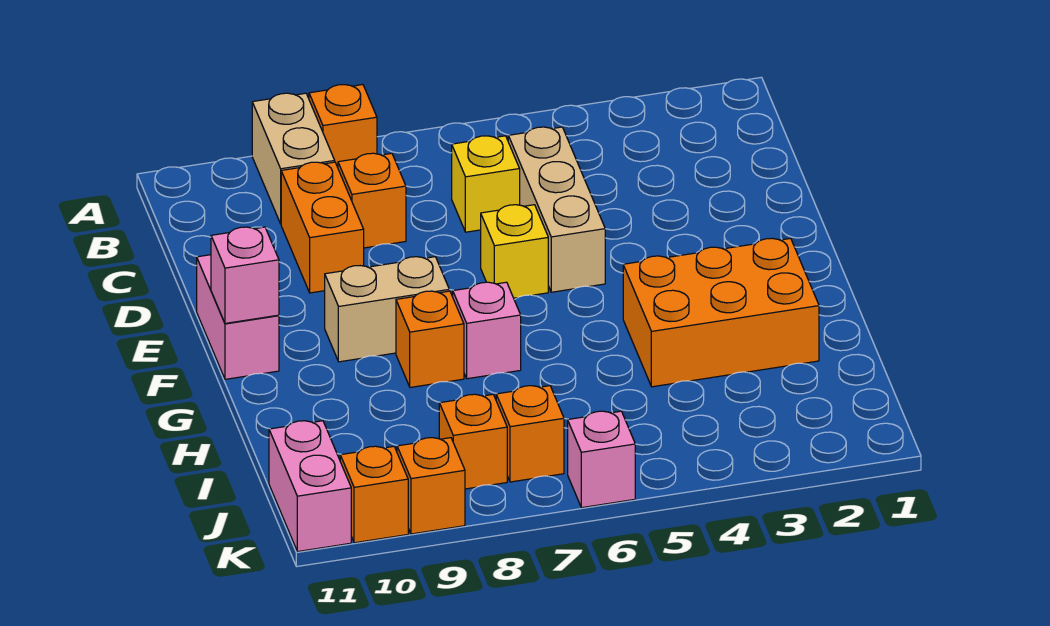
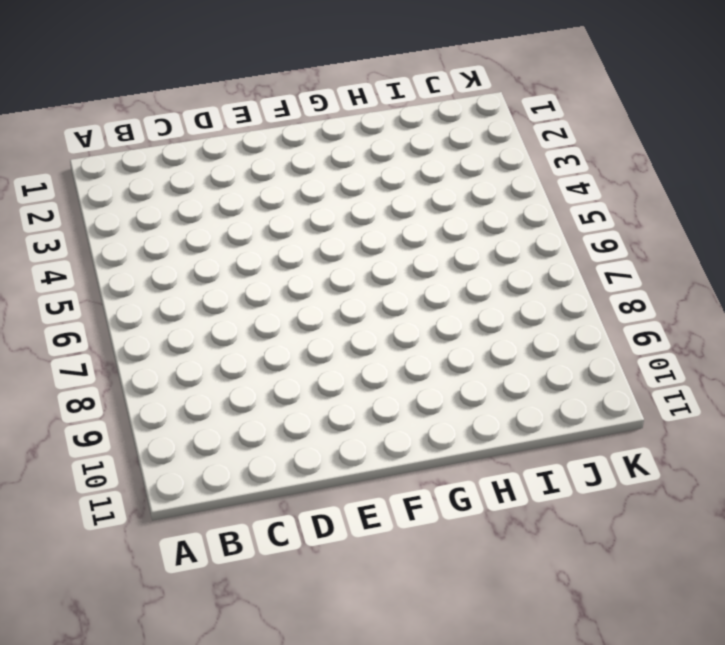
none -> orange brick A8 level 1
none -> tan brick A9:B9 level 1
none -> tan brick C5:E5 level 1

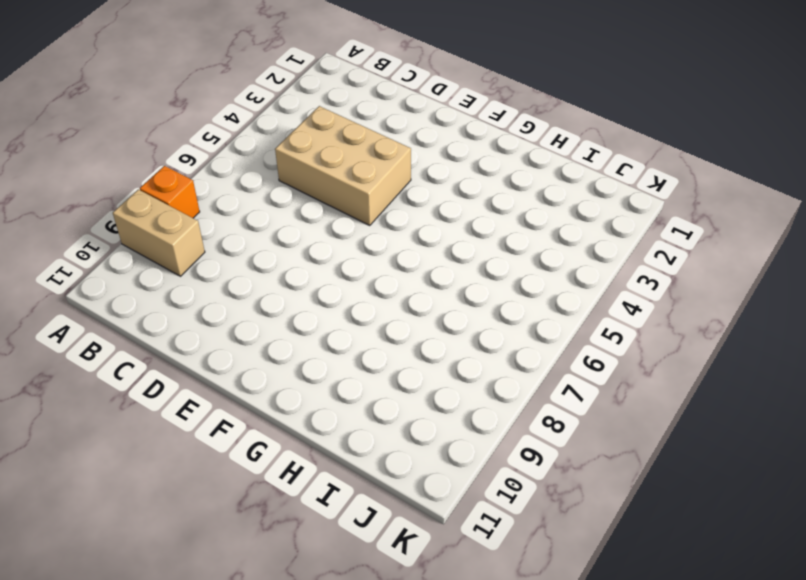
tan brick C4:E5 level 1 -> tan brick C5:E5 level 1
none -> yellow brick C6 level 1
none -> orange brick C8 level 1
none -> orange brick C9:D9 level 1

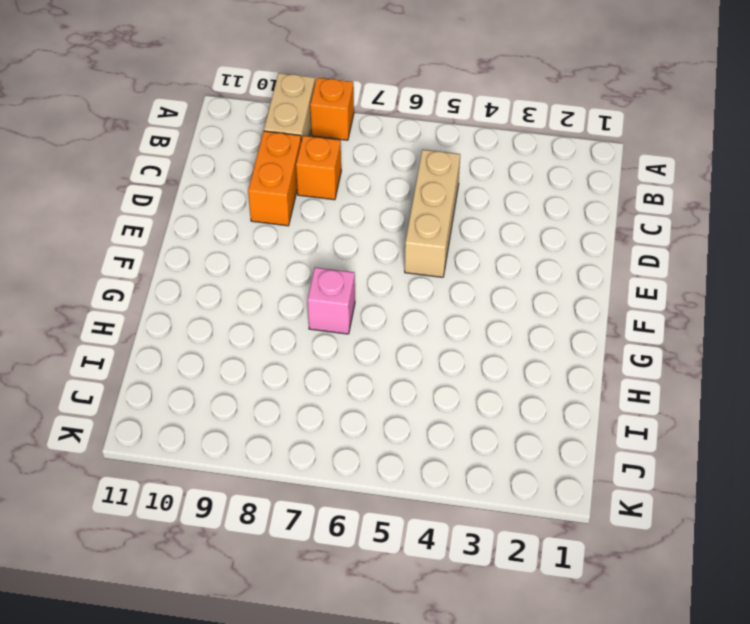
none -> yellow brick C6 level 1
none -> yellow brick E6 level 1
none -> pink brick E11:F11 level 1

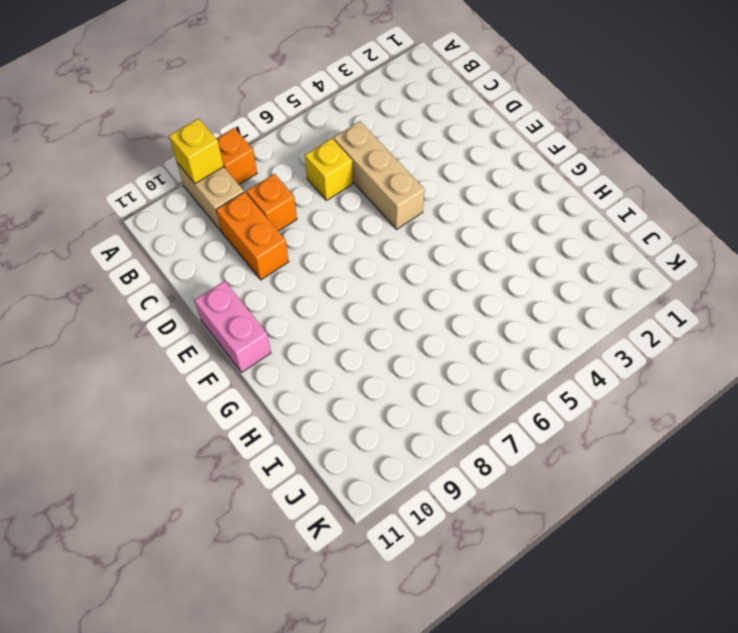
yellow brick A9 level 2 -> yellow brick E6 level 1
none -> tan brick F8:F9 level 1
none -> orange brick G2:H4 level 1
none -> pink brick G7 level 1

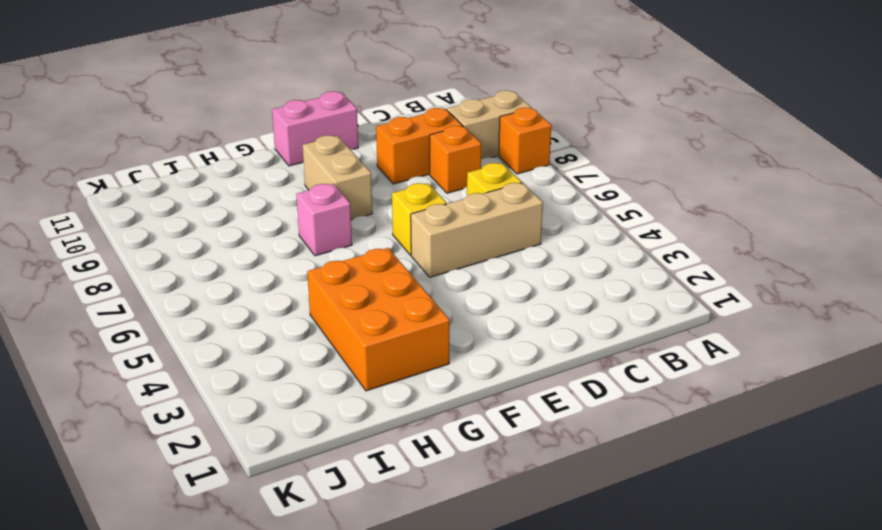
none -> orange brick G8 level 1
none -> orange brick J7 level 1
none -> orange brick J8 level 1

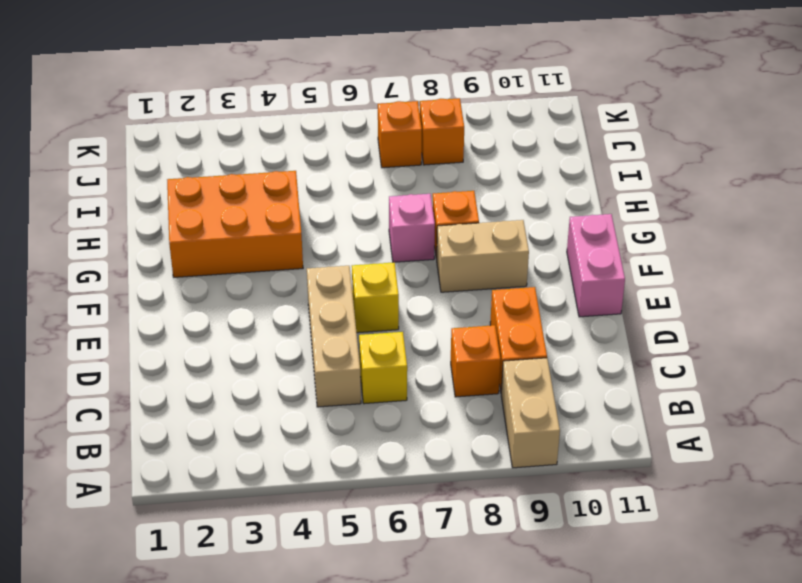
none -> orange brick A8 level 1
none -> pink brick J11:K11 level 1
none -> pink brick K6 level 1

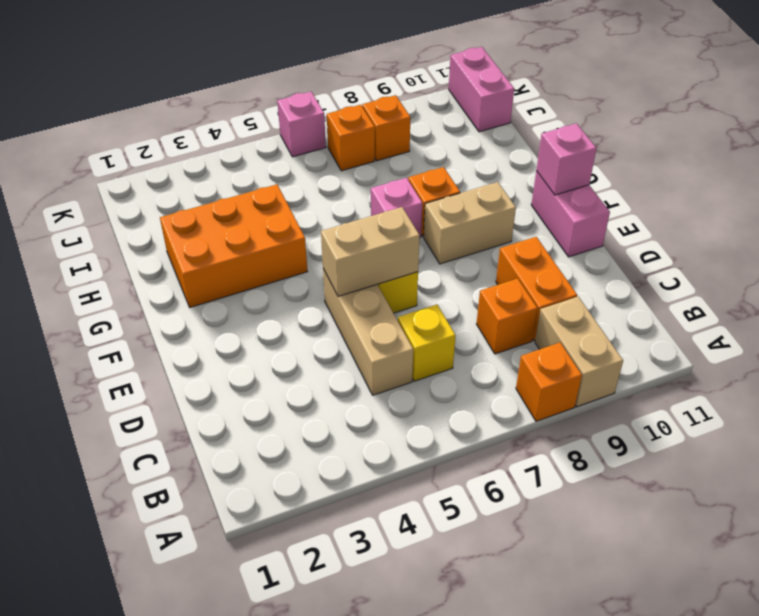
tan brick E5:E6 level 2 -> none
none -> orange brick K9 level 1
none -> orange brick K10 level 1

